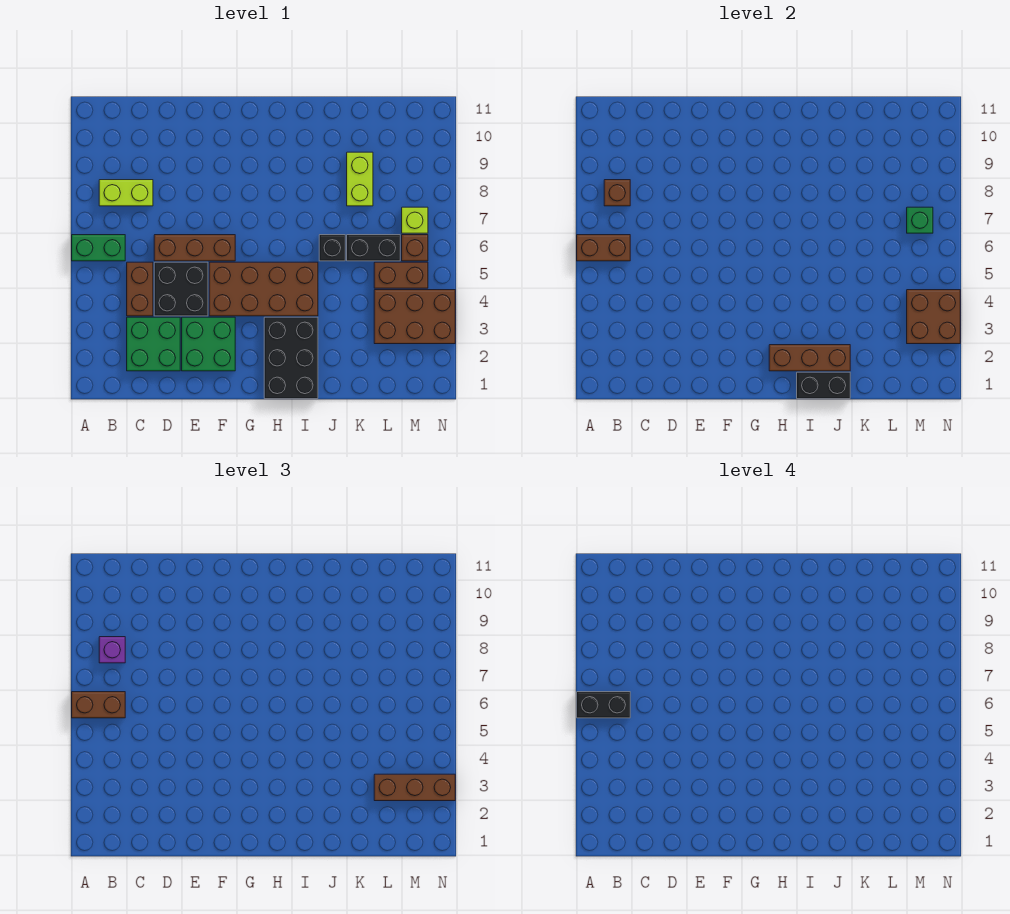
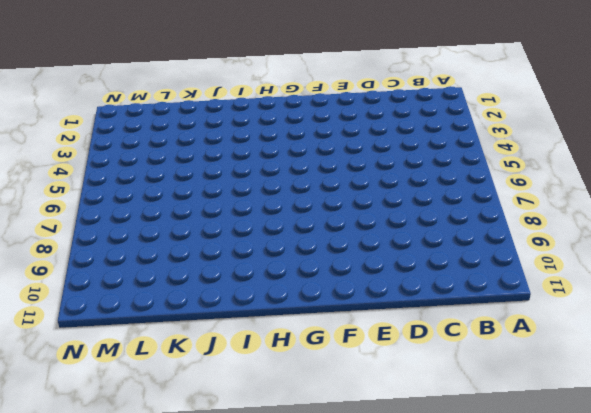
none -> green brick A6:B6 level 1
none -> lime brick B8:C8 level 1
none -> green brick C2:D3 level 1

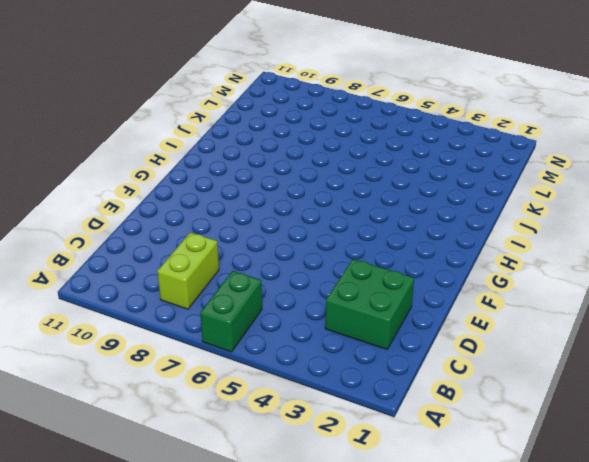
none -> brown brick C4:C5 level 1
none -> black brick D4:E5 level 1
none -> brown brick D6:F6 level 1

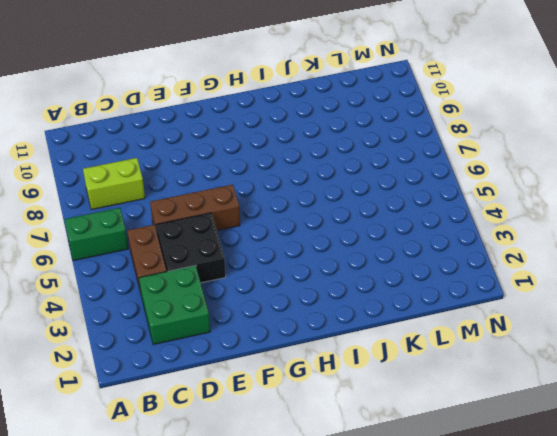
none -> green brick E2:F3 level 1
none -> brown brick F4:I5 level 1
none -> black brick H1:I3 level 1

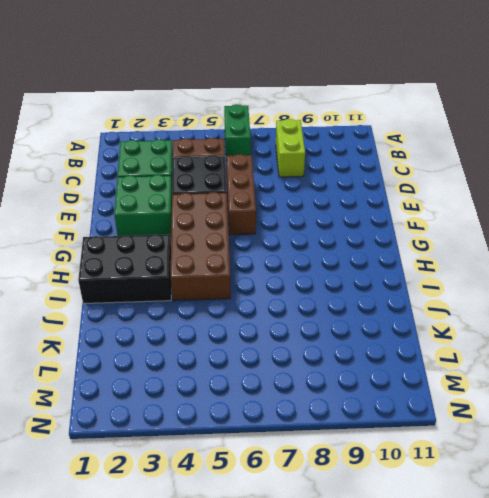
none -> black brick J6 level 1
none -> black brick K6:L6 level 1
none -> lime brick K8:K9 level 1

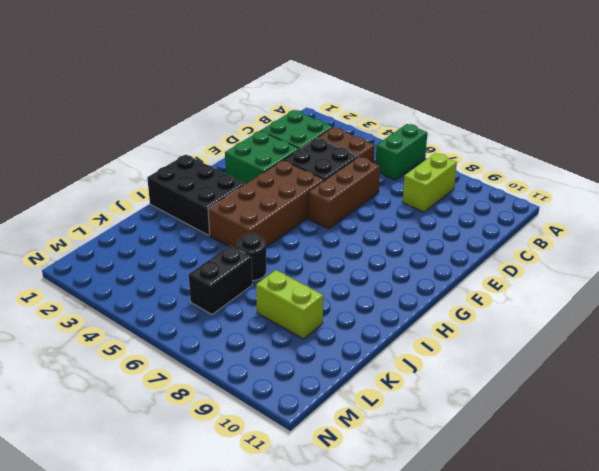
black round brick J6 level 1 -> black brick J6 level 1
none -> brown brick L3:N4 level 1
none -> brown brick L5:M5 level 1
none -> brown brick M6 level 1

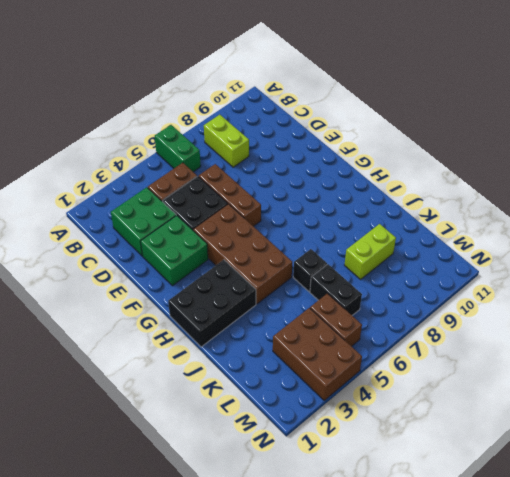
none -> brown brick M6 level 1
none -> lime brick M7 level 1
none -> brown brick A6:B6 level 2

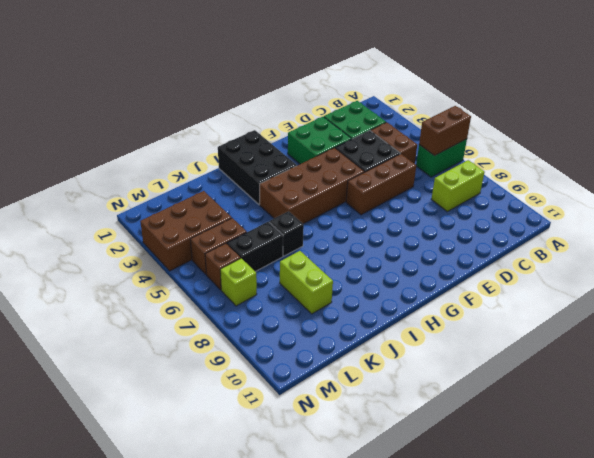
none -> brown brick B8 level 2
none -> brown brick H2:J2 level 2
none -> black brick I1:J1 level 2

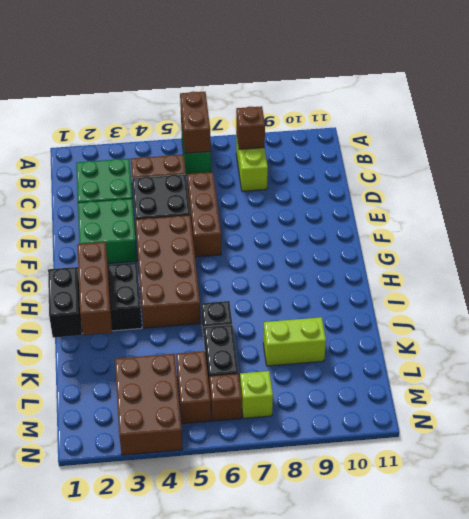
none -> brown brick M3:N4 level 2
none -> green brick M7 level 2
none -> brown brick A6:B6 level 3

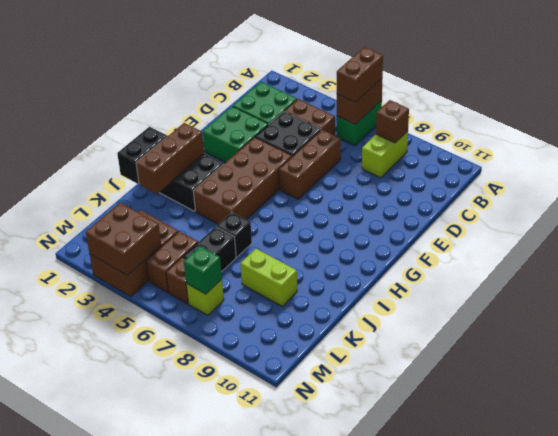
none -> purple brick B8 level 3
none -> brown brick L3:N3 level 3
none -> black brick A6:B6 level 4

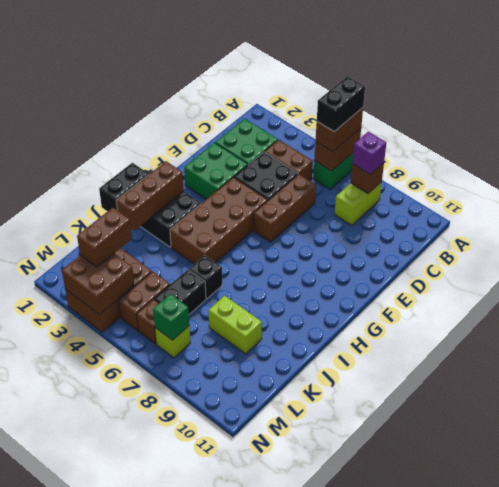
brown brick L3:M3 level 3 -> brown brick L3:N3 level 3

